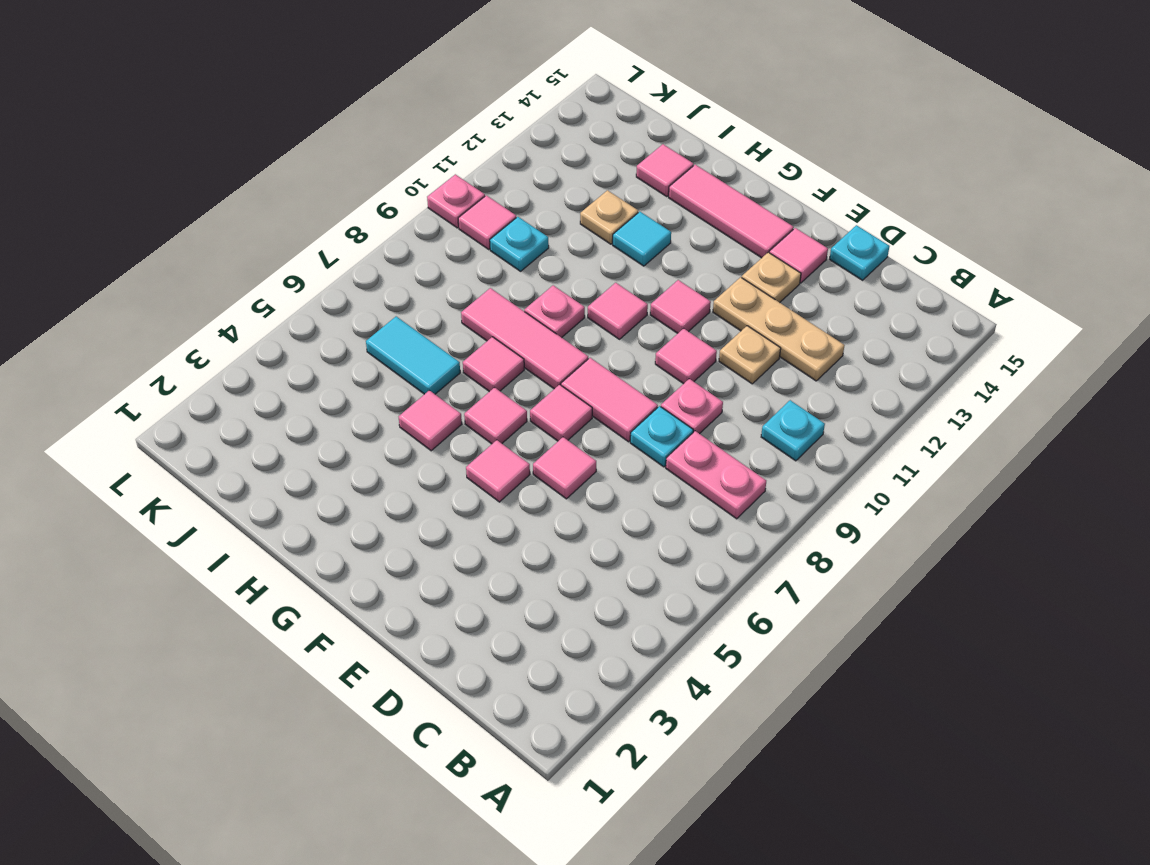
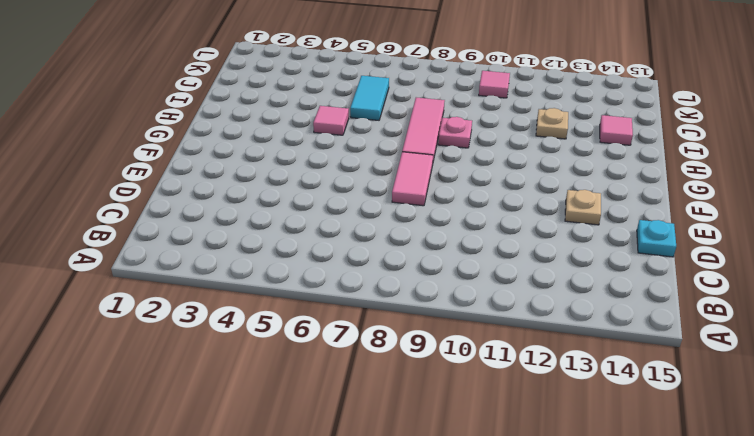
none -> pink plate B8:C8 level 1
none -> cyan plate B10 level 1
none -> tan plate C12:E12 level 1

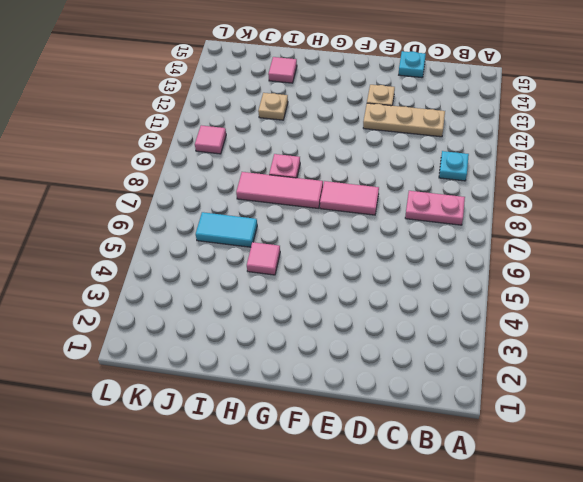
none -> cyan plate D8 level 1
none -> pink plate D9 level 1
none -> tan plate D11 level 1

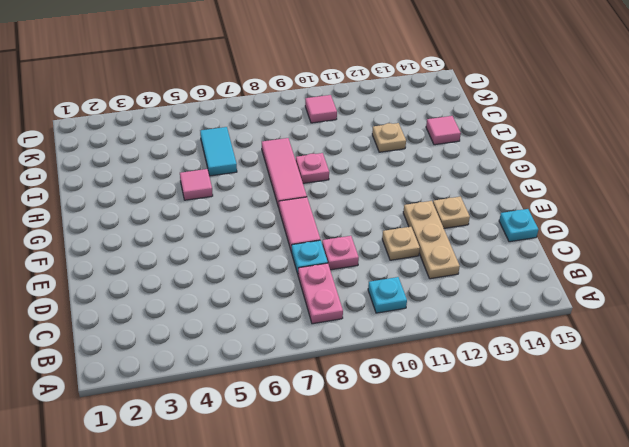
none -> pink tile E6 level 1
none -> pink tile E10 level 1
none -> pink tile E14 level 1

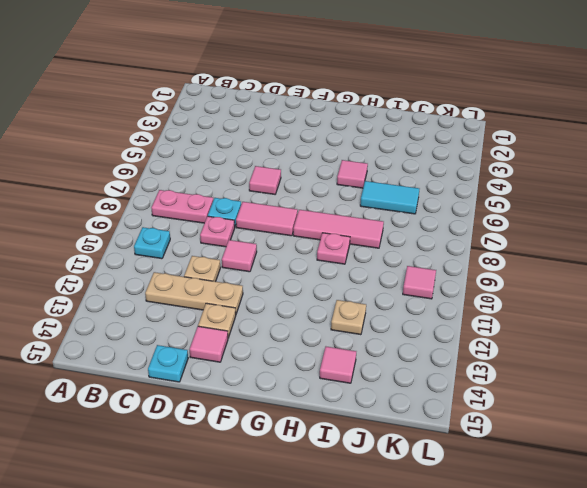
none -> pink tile F5 level 1
none -> pink tile F7 level 1
none -> pink tile F11 level 1

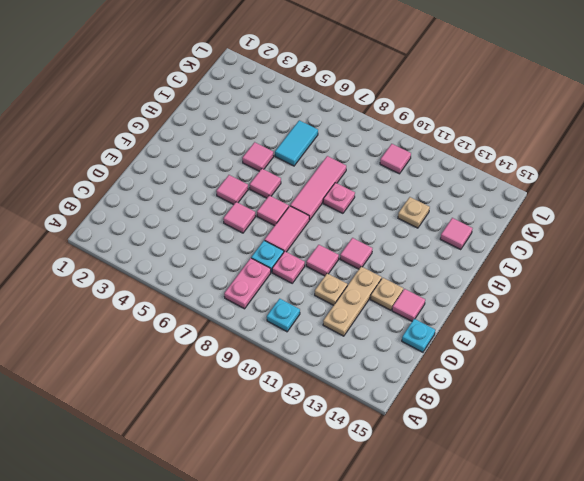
none -> pink tile F14:H14 level 1
none -> pink tile G10 level 1
none -> pink tile H7 level 1

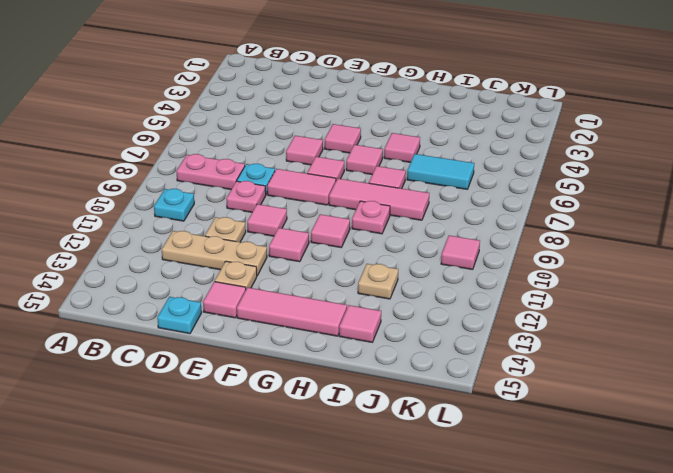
none -> cyan tile H12 level 1
none -> cyan plate J10 level 1
none -> pink plate L10 level 1

